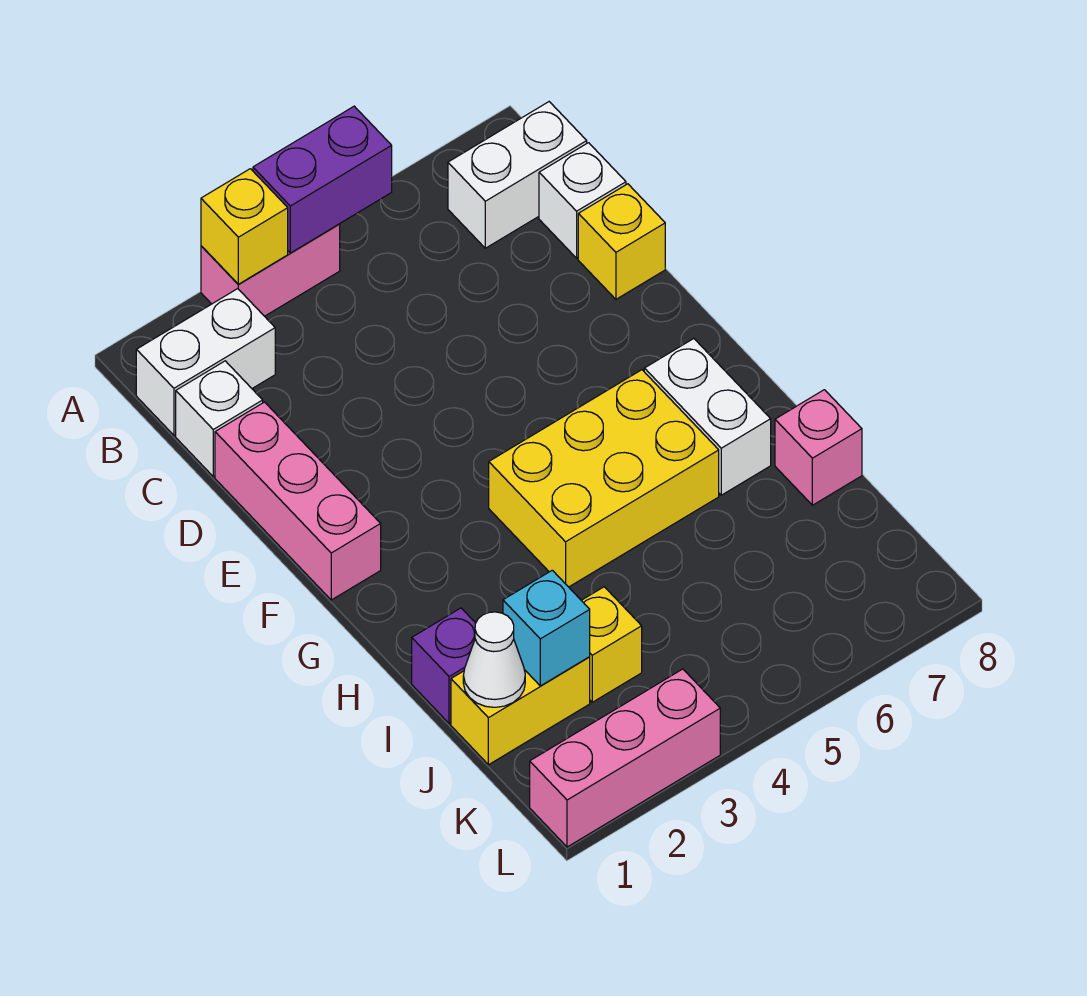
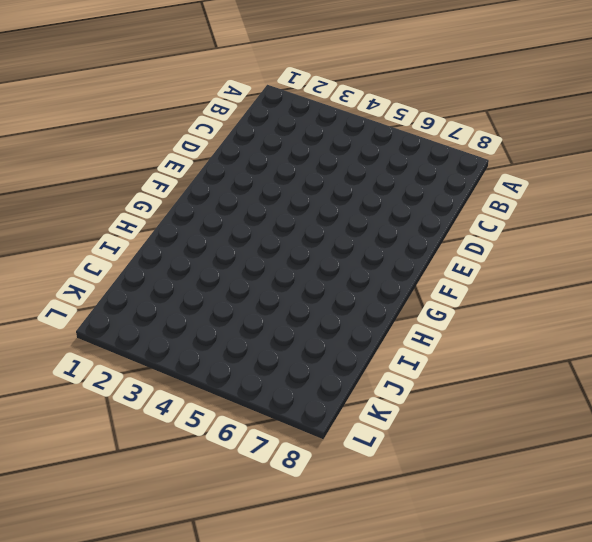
none -> pink brick A3:A4 level 1
none -> white brick B1:B2 level 1
none -> white brick B7:B8 level 1

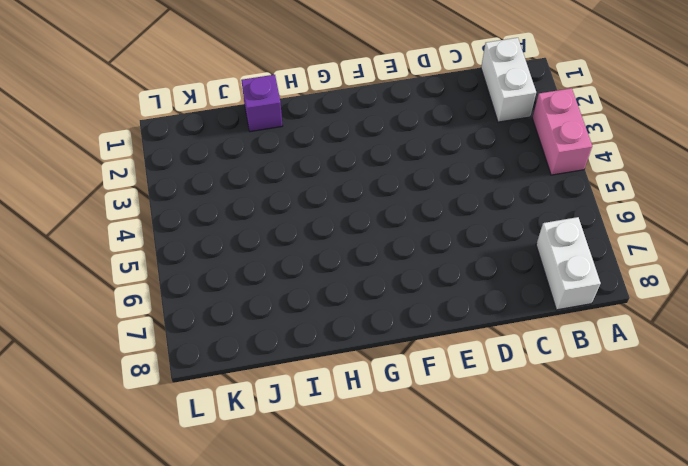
none -> white brick C1 level 1
none -> white brick C8 level 1
none -> pink brick D1:F1 level 1

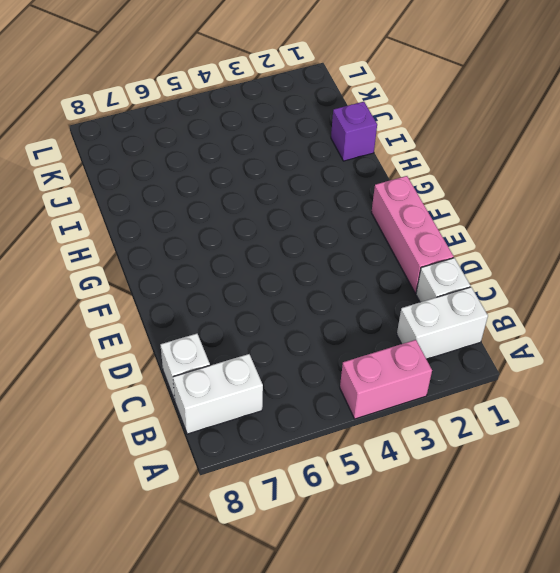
none -> yellow brick D8 level 1
none -> yellow brick G4:H6 level 1
none -> white brick G7:H7 level 1

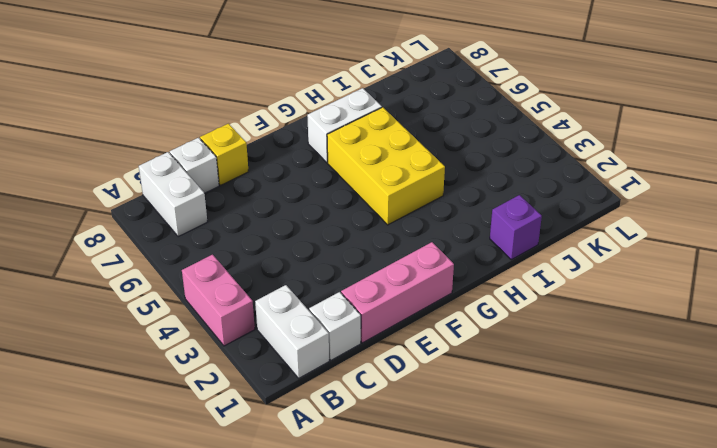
none -> pink brick I8 level 1
none -> yellow brick J1:J2 level 1
none -> yellow brick J3 level 1

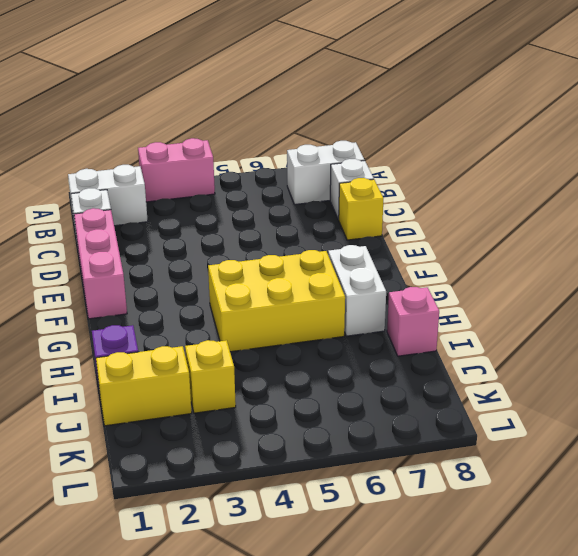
none -> pink brick L1:L3 level 1
none -> yellow brick A3 level 2
none -> purple brick A4:A5 level 2

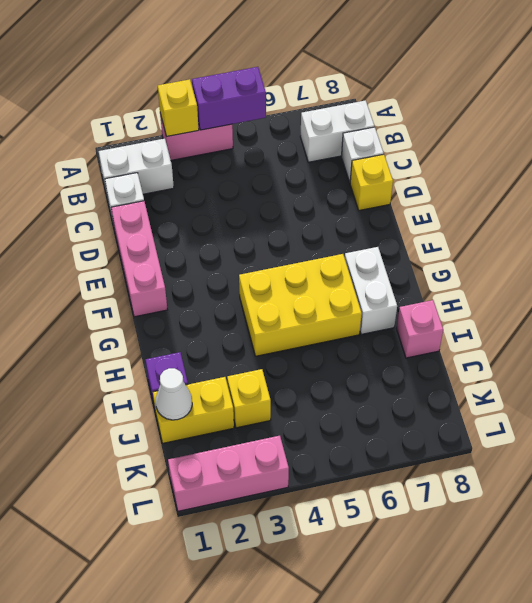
none -> cyan brick J2 level 2

